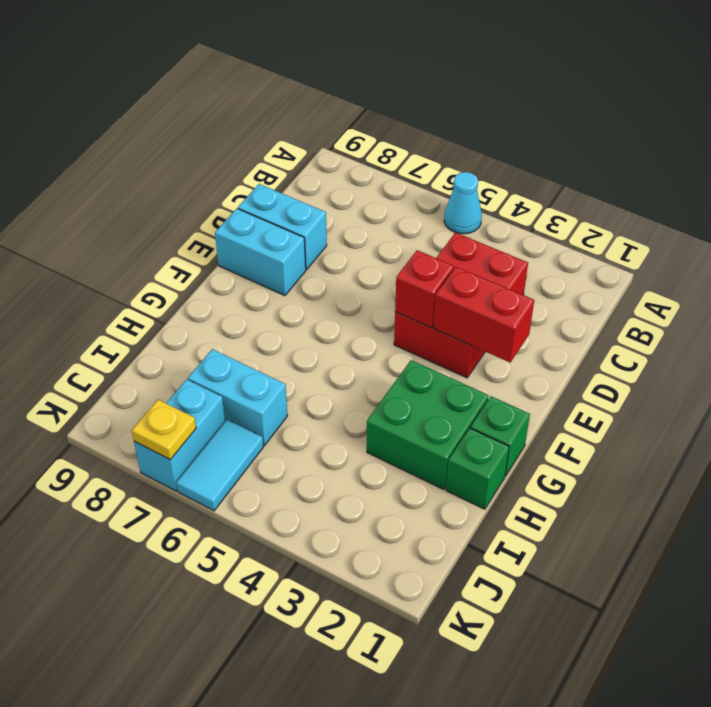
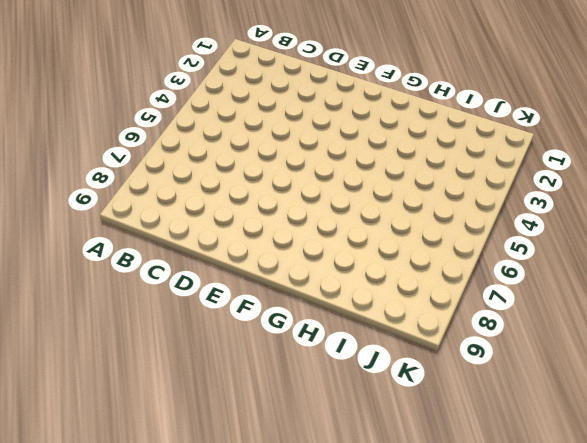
none -> cyan cone A5 level 1
none -> red brick C3:E4 level 1
none -> cyan brick D8:D9 level 1

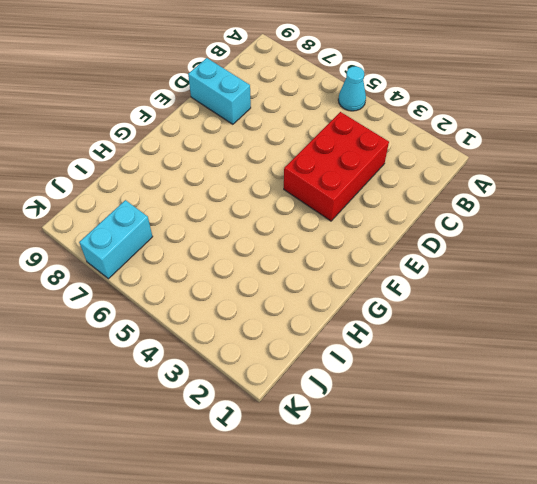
none -> cyan brick E8:E9 level 1
none -> green brick G1 level 1
none -> green brick G2:H3 level 1

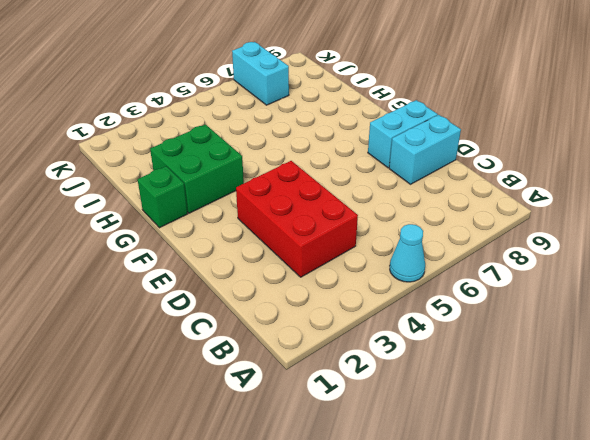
none -> green brick H1 level 1
none -> cyan brick I6:I7 level 1
none -> cyan tile J6:K6 level 1

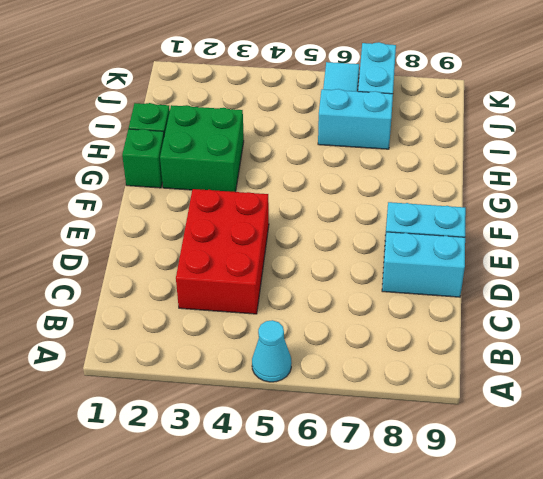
none -> red brick E2:E3 level 2
none -> red brick E4 level 2
none -> yellow plate K7 level 2

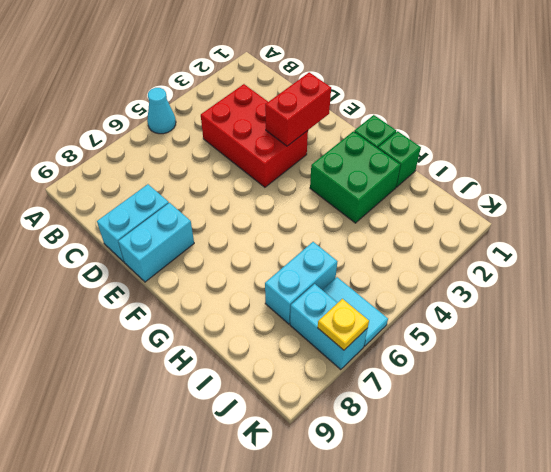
none -> red brick E4 level 2

